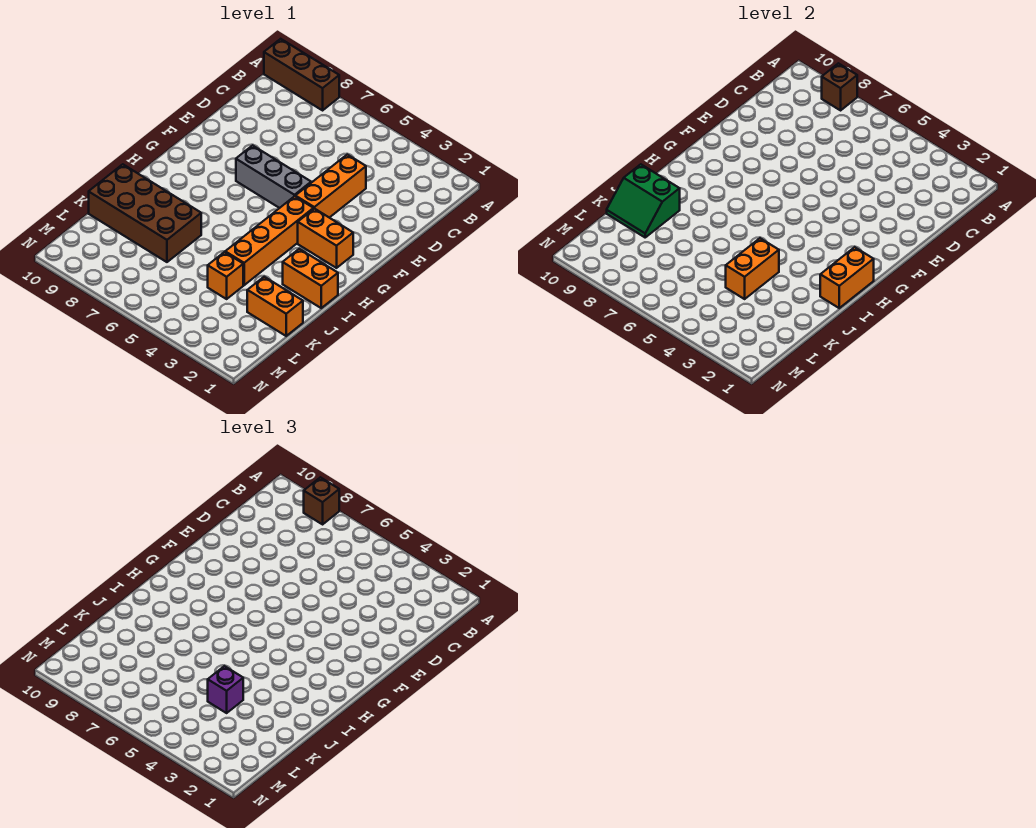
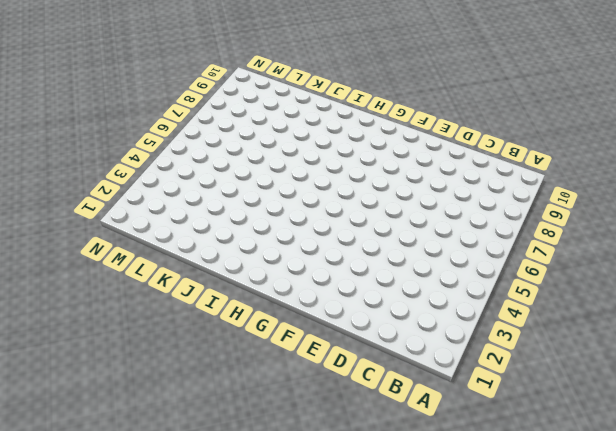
none -> brown brick A8:A10 level 1
none -> orange brick D4:F4 level 1
none -> grey brick F5:F7 level 1

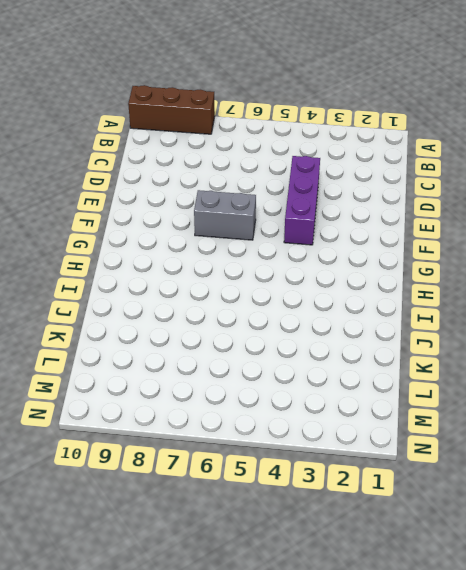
purple brick D4:F4 level 1 -> orange brick D4:F4 level 1
grey brick F6:F7 level 1 -> grey brick F5:F7 level 1
none -> orange brick G2:G3 level 1
none -> orange brick G4:J4 level 1
none -> orange brick I1:I2 level 1

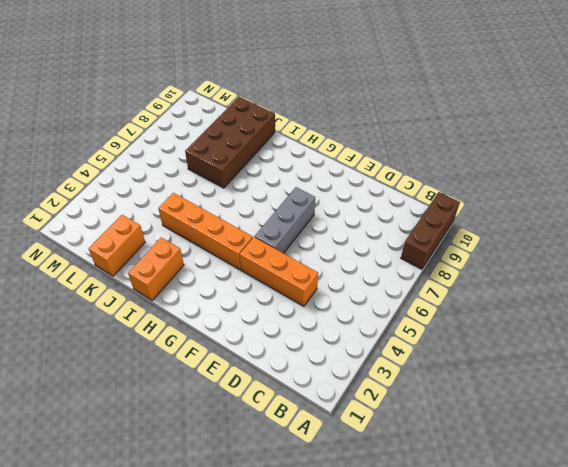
none -> orange brick G2:G3 level 1
none -> orange brick K4 level 1
none -> brown brick A8 level 2

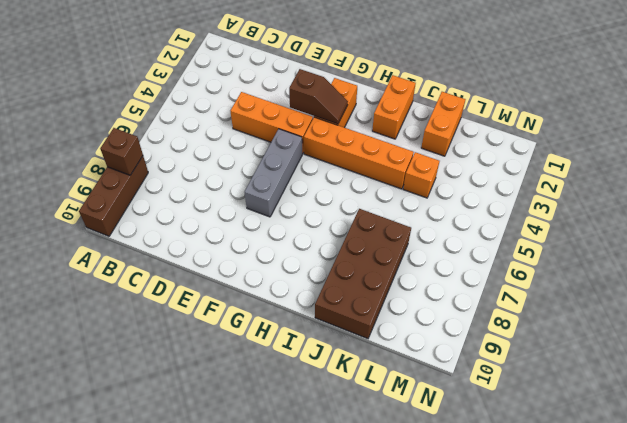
brown slope F3:G3 level 2 top F -> none
none -> orange brick H1:I1 level 2
none -> orange brick J4:K4 level 2
none -> green slope J9:K10 level 2 top J

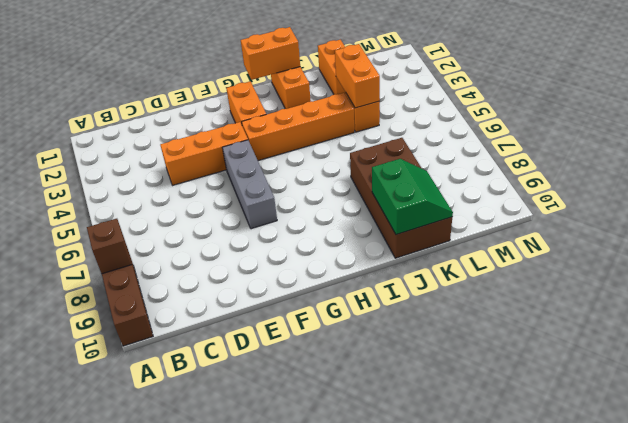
orange brick K3:K4 level 2 -> orange brick J4:K4 level 2
none -> brown brick A8 level 3
none -> purple brick K4 level 3

